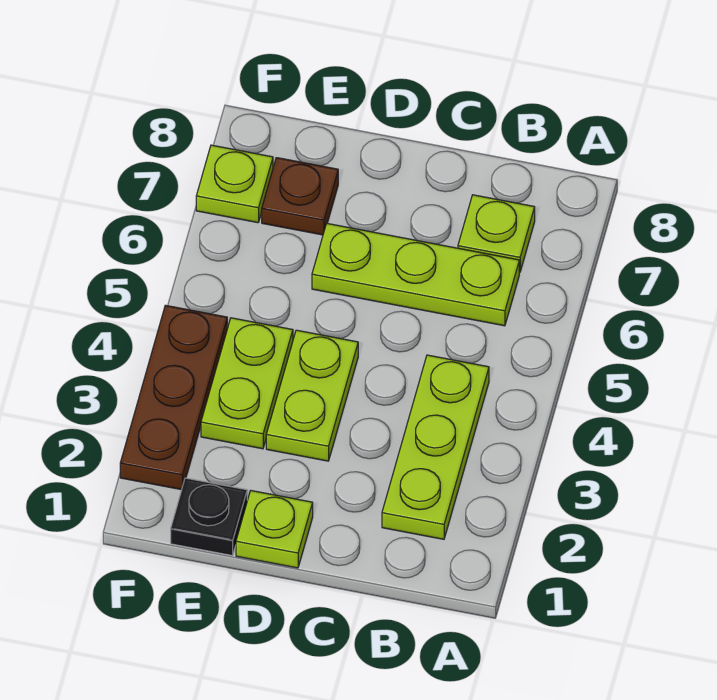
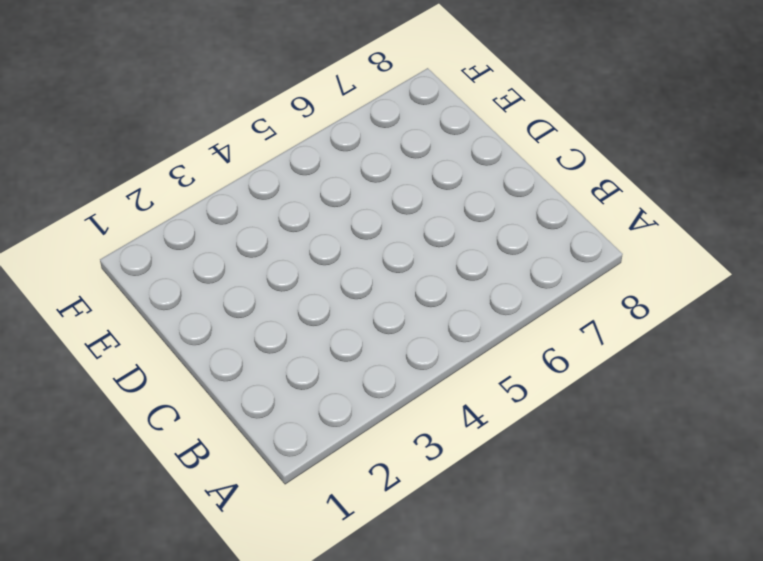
none -> lime plate B2:B4 level 1
none -> lime plate B6:D6 level 1

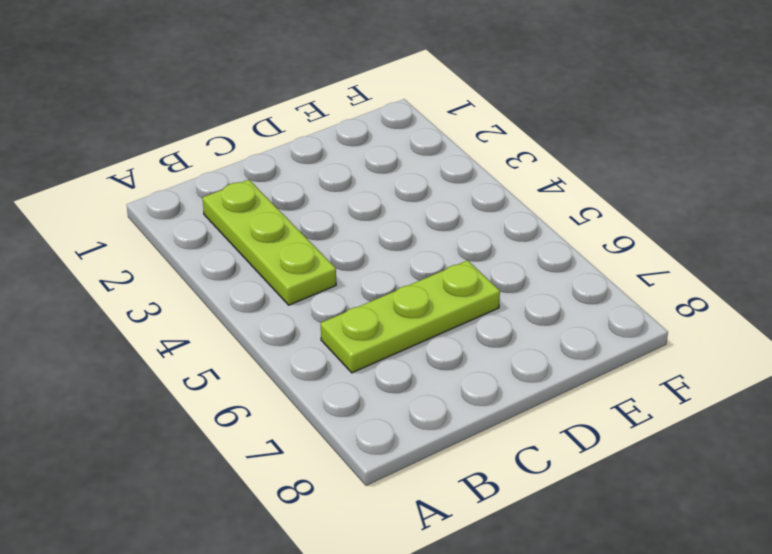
none -> lime plate B7 level 1
none -> lime plate D1 level 1

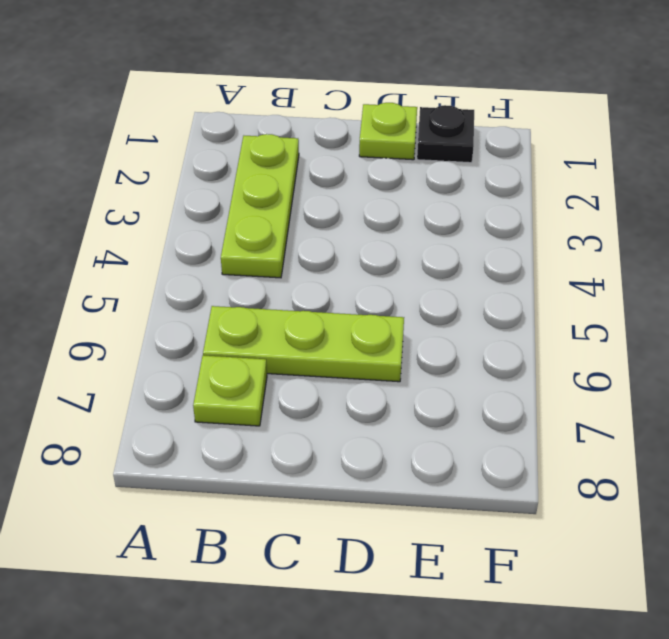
none -> lime plate D3:D4 level 1
none -> lime plate E3:E4 level 1

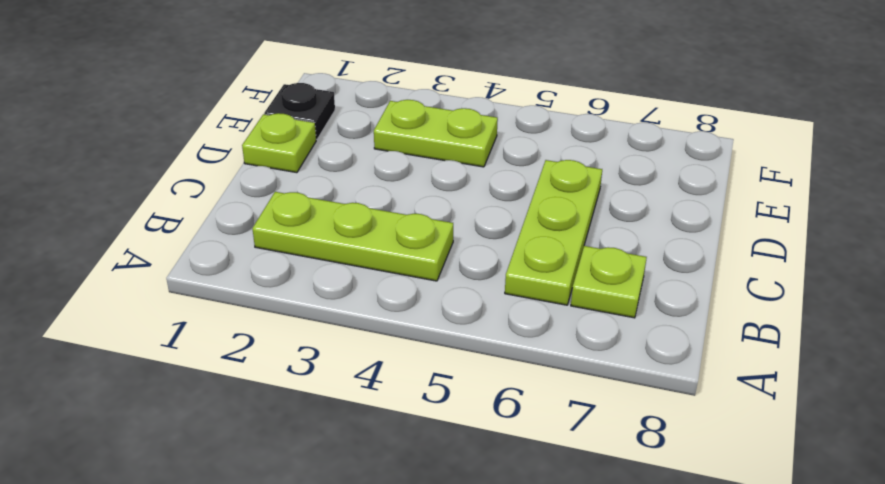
none -> lime plate D3:D4 level 1
none -> brown plate E7 level 1

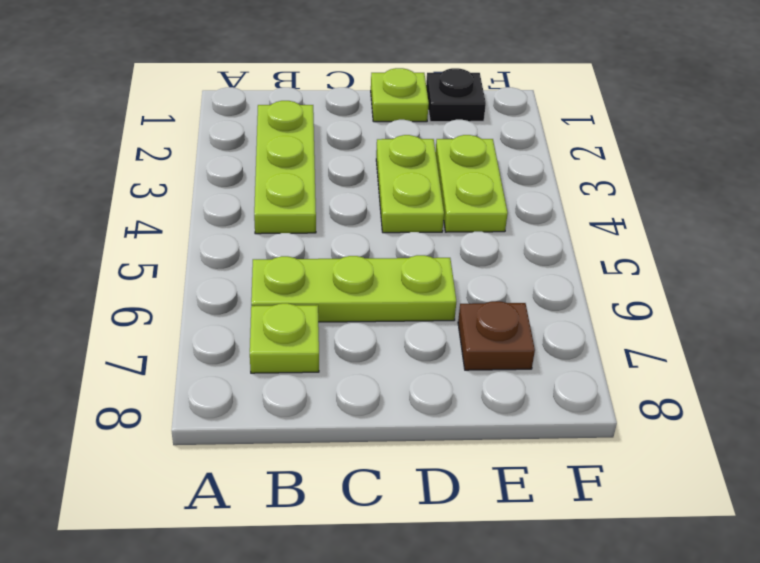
none -> brown plate F2:F4 level 1
none -> lime plate F7 level 1

